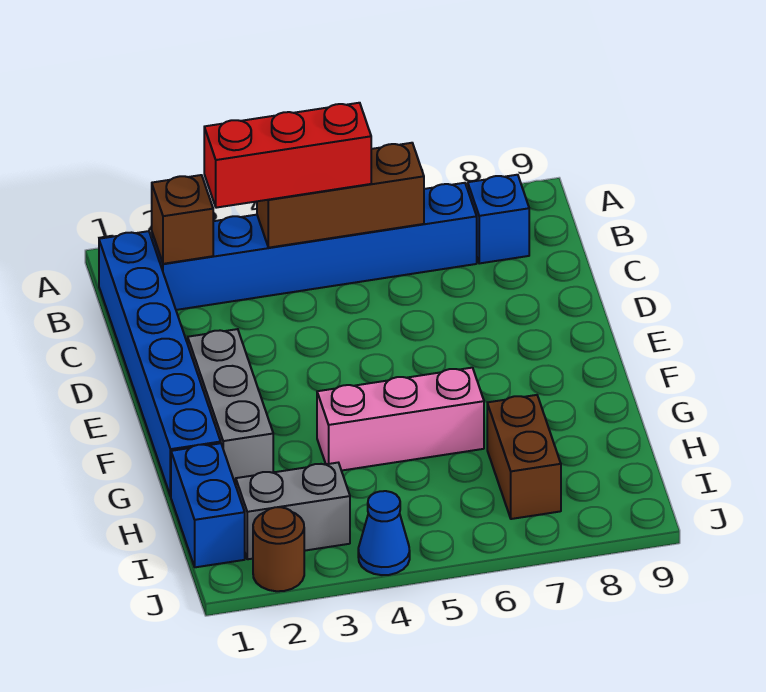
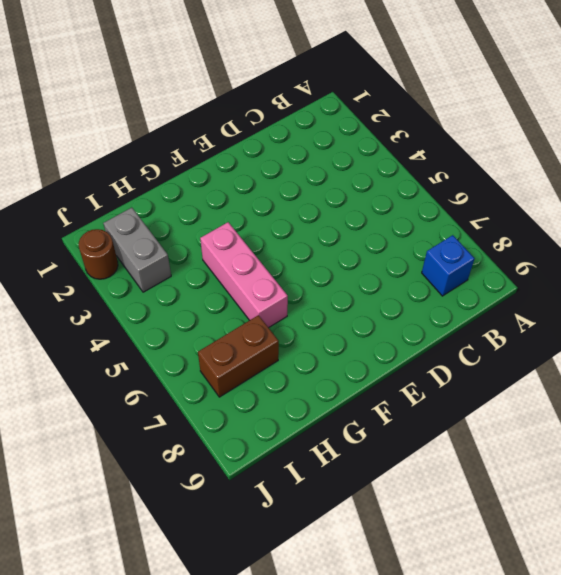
none -> blue brick B1:G1 level 1
none -> blue brick B2:B7 level 1
none -> grey brick E2:G2 level 1

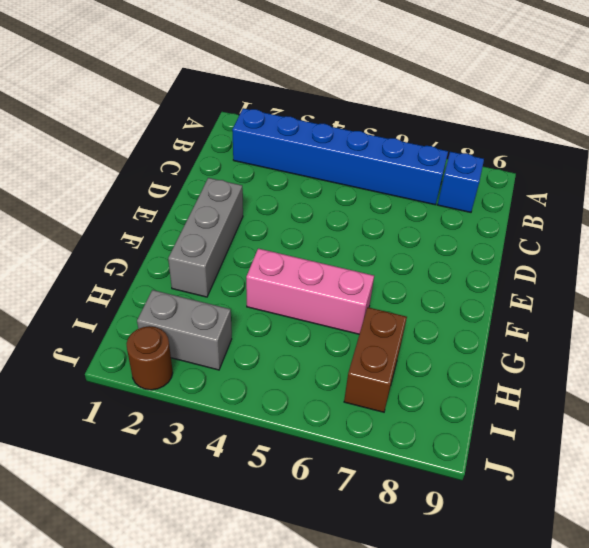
none -> blue brick B1:G1 level 1
none -> blue brick H1:I1 level 1
none -> blue cone J4 level 1

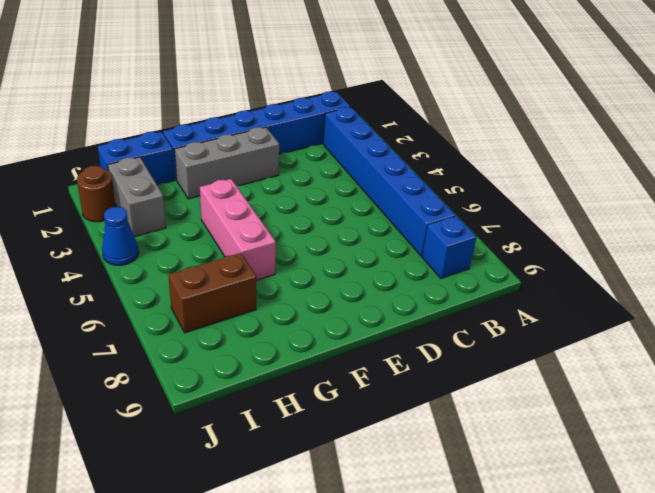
none -> brown brick B2 level 2
none -> brown brick B4:B6 level 2
none -> red brick B3:B5 level 3

